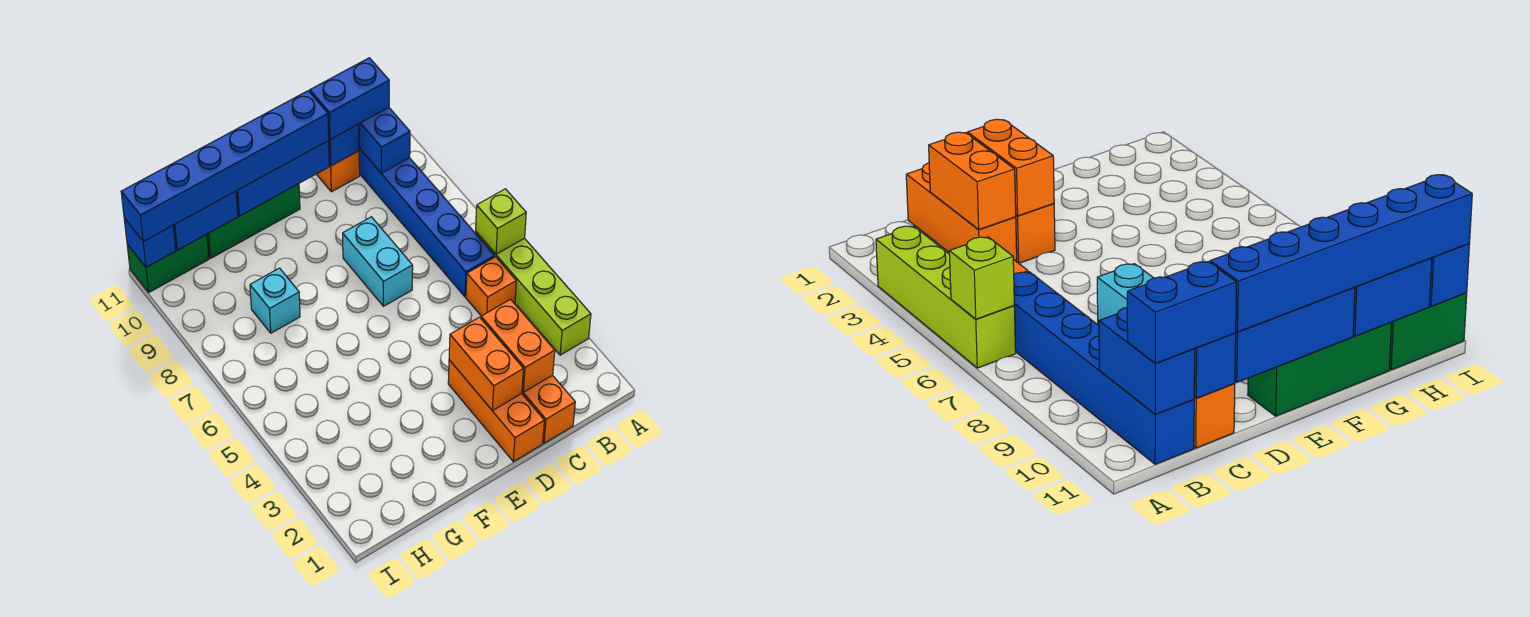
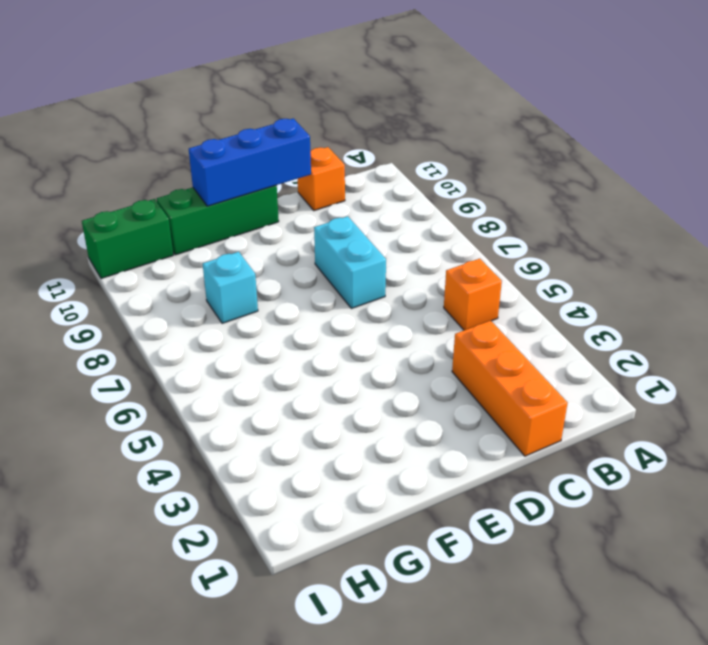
none -> lime brick A3:A6 level 1
none -> blue brick B6:B11 level 1
none -> orange brick D1:D3 level 1

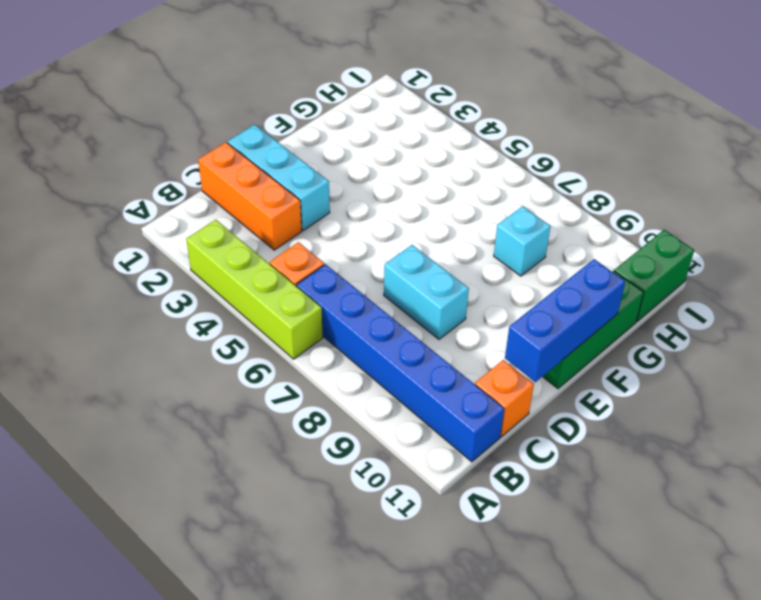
cyan brick D1:D3 level 1 -> orange brick D1:D3 level 1
none -> lime brick A6 level 2
none -> blue brick B10:B11 level 2
none -> orange brick C2:C3 level 2

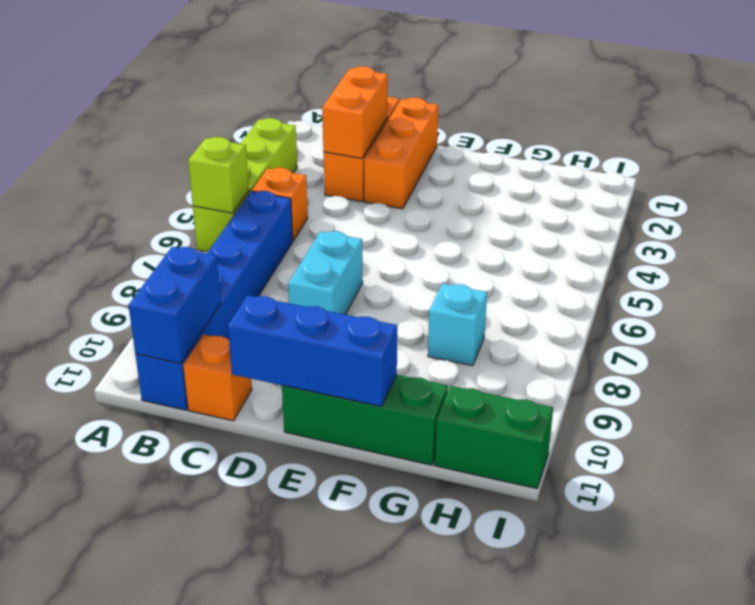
none -> blue brick C11 level 2
none -> orange brick D2:D3 level 2
none -> blue brick G11:H11 level 2

